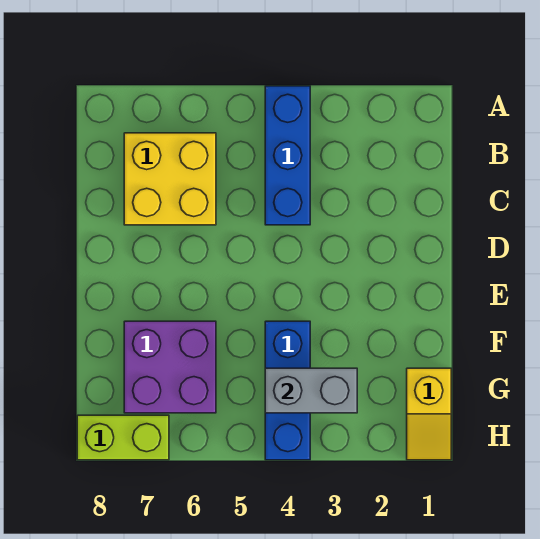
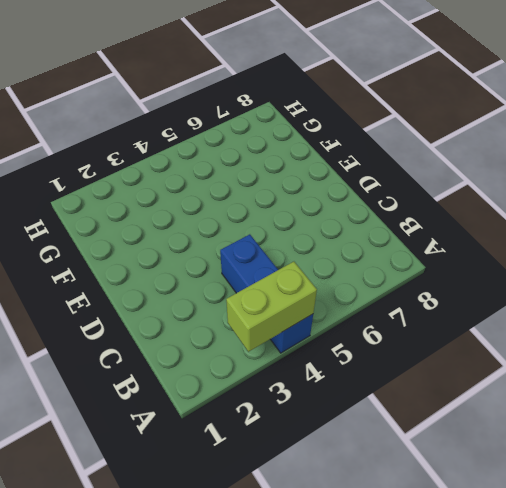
lime brick A3:A4 level 2 -> lime brick H7:H8 level 1
none -> yellow brick B6:C7 level 1
none -> blue brick F4:H4 level 1

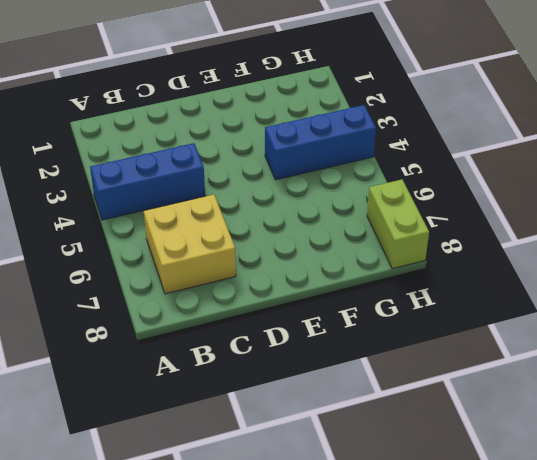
none -> purple brick F6:G7 level 1
none -> yellow slope G1:H1 level 1 top G

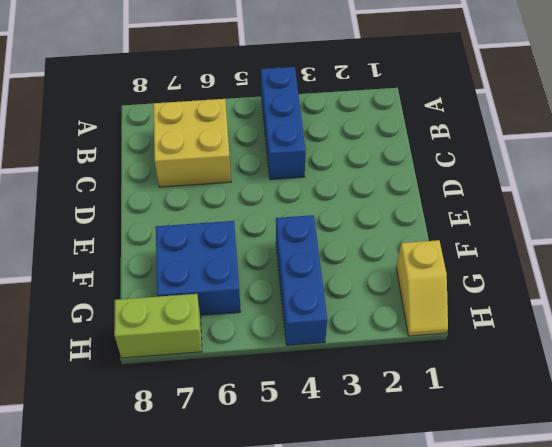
blue brick F6:G7 level 1 -> purple brick F6:G7 level 1
none -> grey brick G3:G4 level 2

